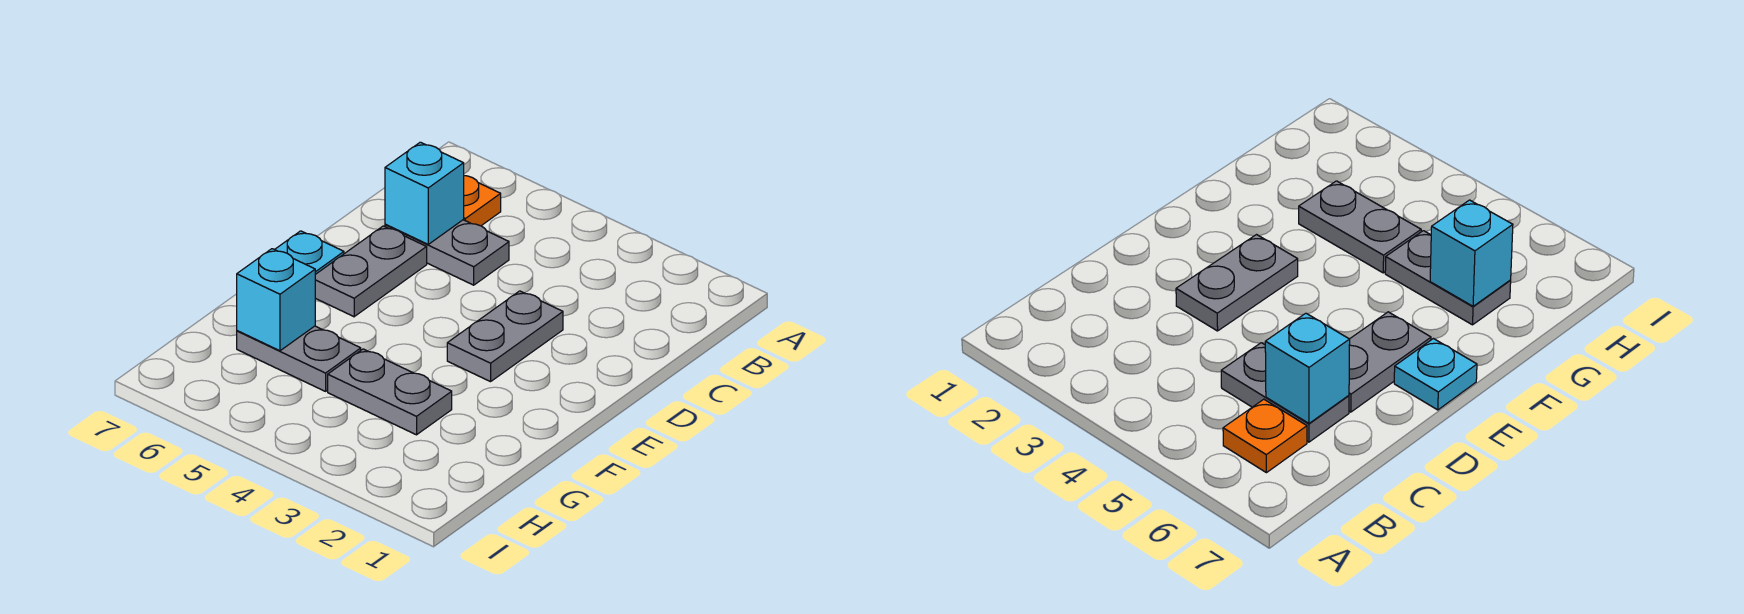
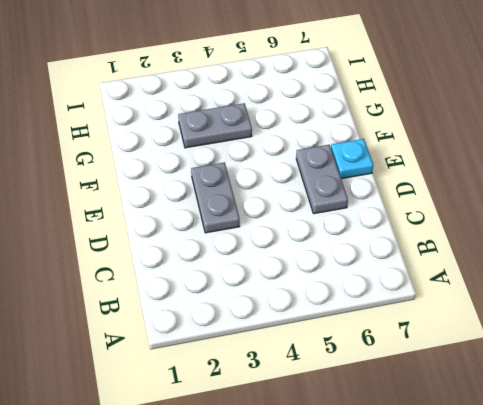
none -> orange plate B6 level 1
none -> grey plate C5:C6 level 1

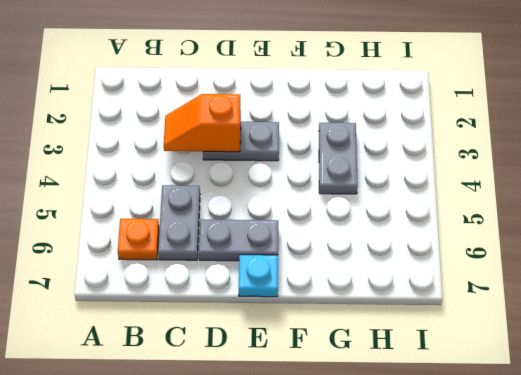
orange slope C3:D3 level 2 top D -> none
none -> grey plate G5:G6 level 1
none -> cyan brick C6 level 2

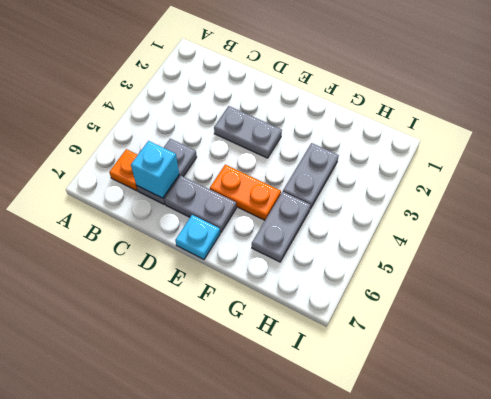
orange plate E5:F5 level 1 -> none
none -> cyan brick G6 level 2

